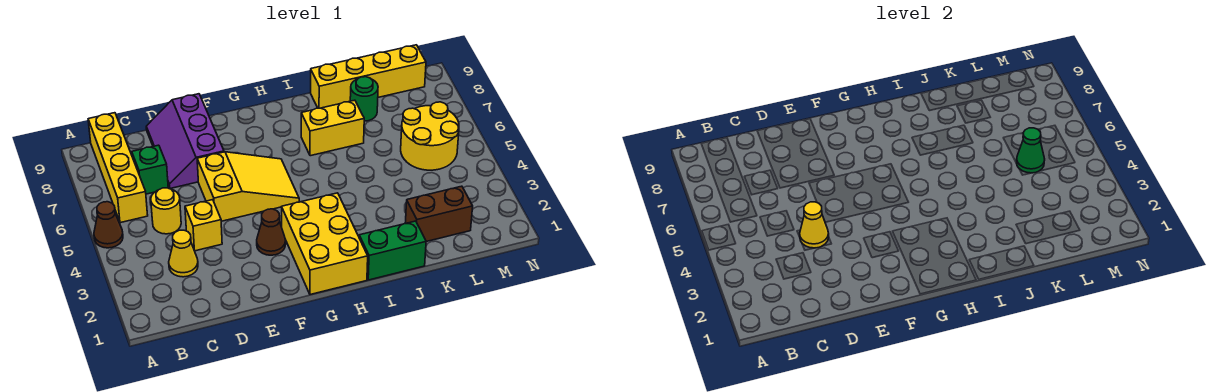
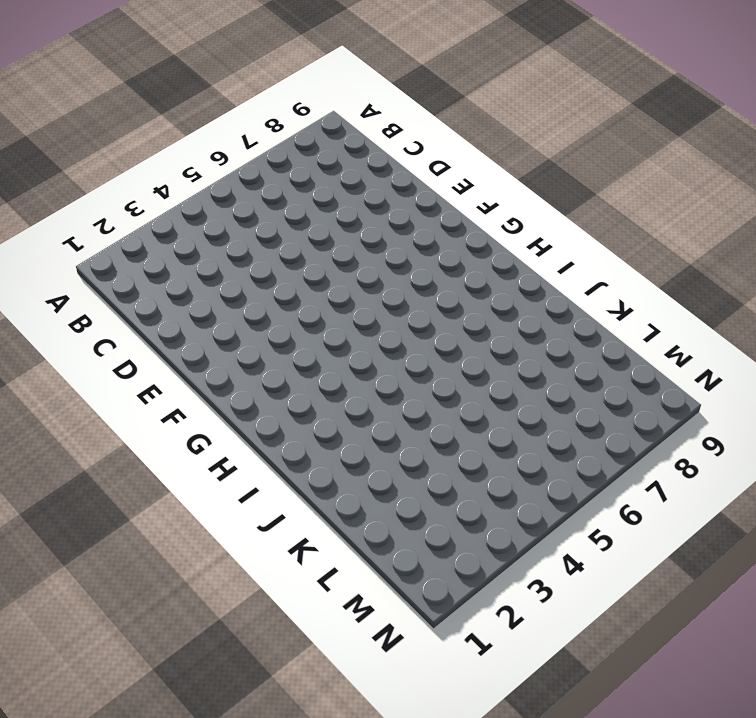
none -> brown cone A5 level 1
none -> yellow brick B6:B9 level 1
none -> yellow cone C3 level 1

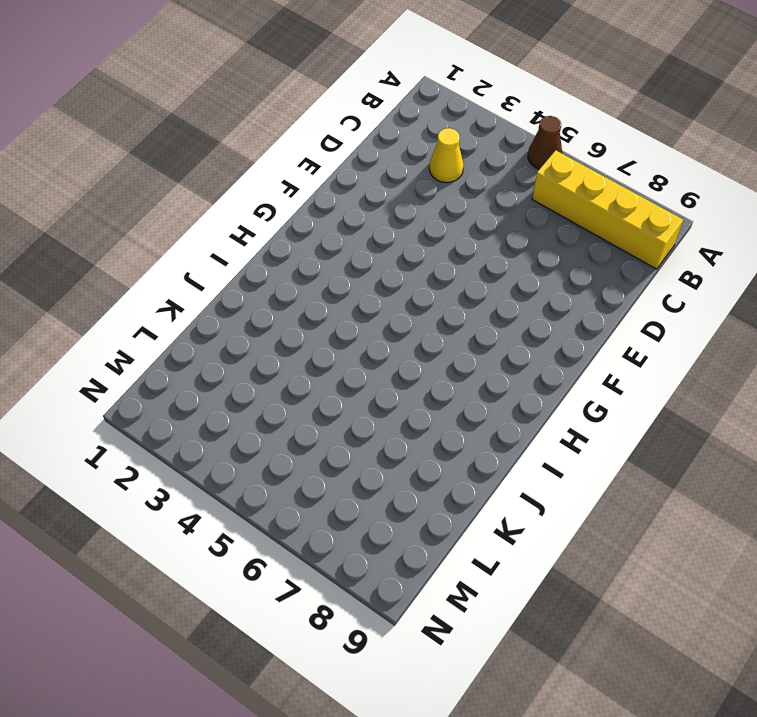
none -> yellow round brick C5 level 1
none -> green brick C7 level 1
none -> yellow brick D4 level 1

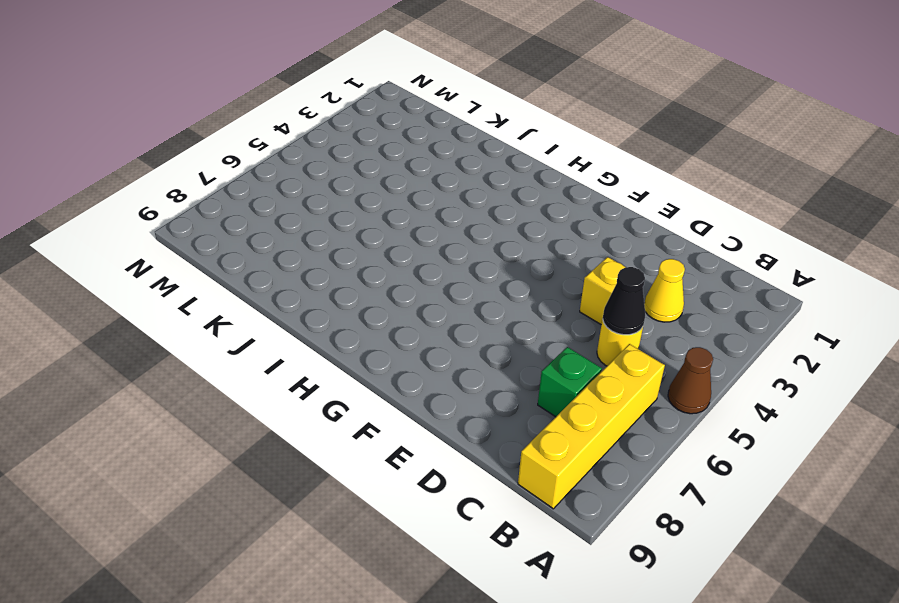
black cone C5 level 2 -> none
none -> purple slope D7:E9 level 1 top E
none -> yellow slope E5:G6 level 1 top E
none -> brown cone F3 level 1

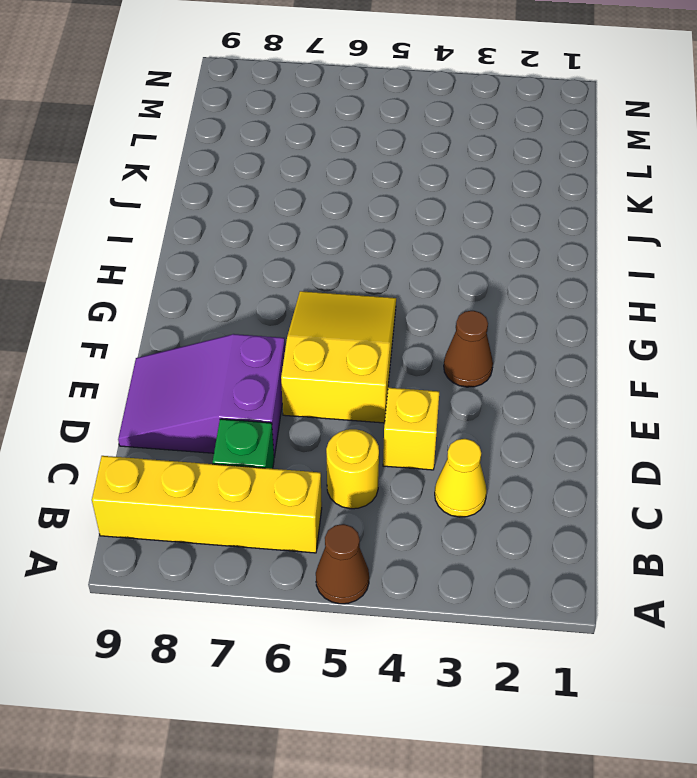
purple slope D7:E9 level 1 top 7 -> purple slope D7:E9 level 1 top E
none -> yellow brick G1:H3 level 1
none -> green brick I1:J1 level 1
none -> yellow brick I7:J7 level 1

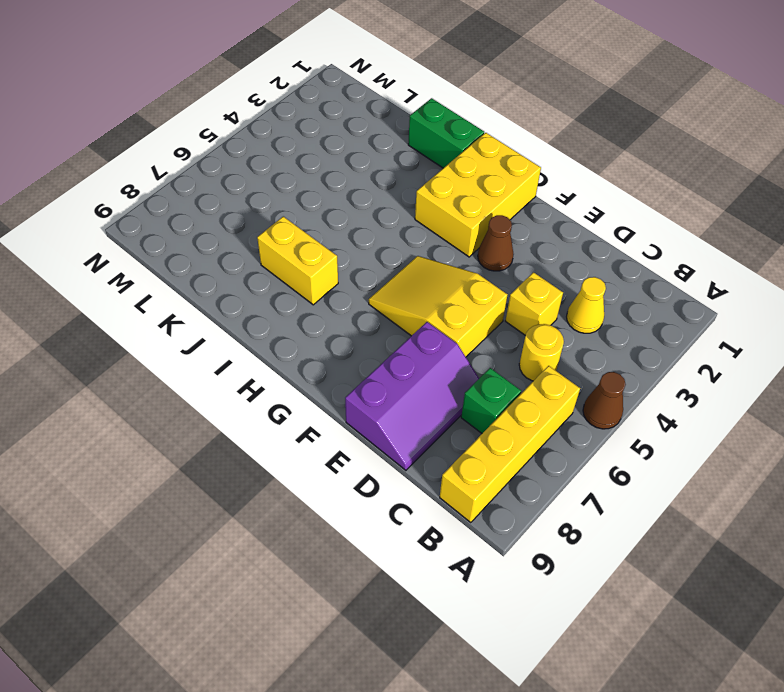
none -> yellow brick J9:M9 level 1
none -> brown brick K2:L2 level 1
none -> green round brick K8 level 1

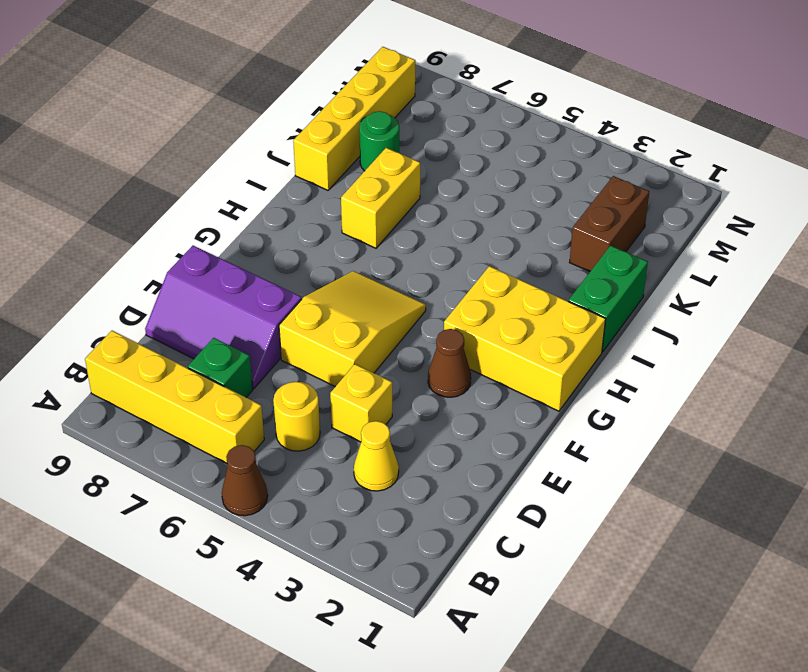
none -> yellow round brick L5:M6 level 1
none -> yellow cone D4 level 2
none -> green cone L5 level 2

